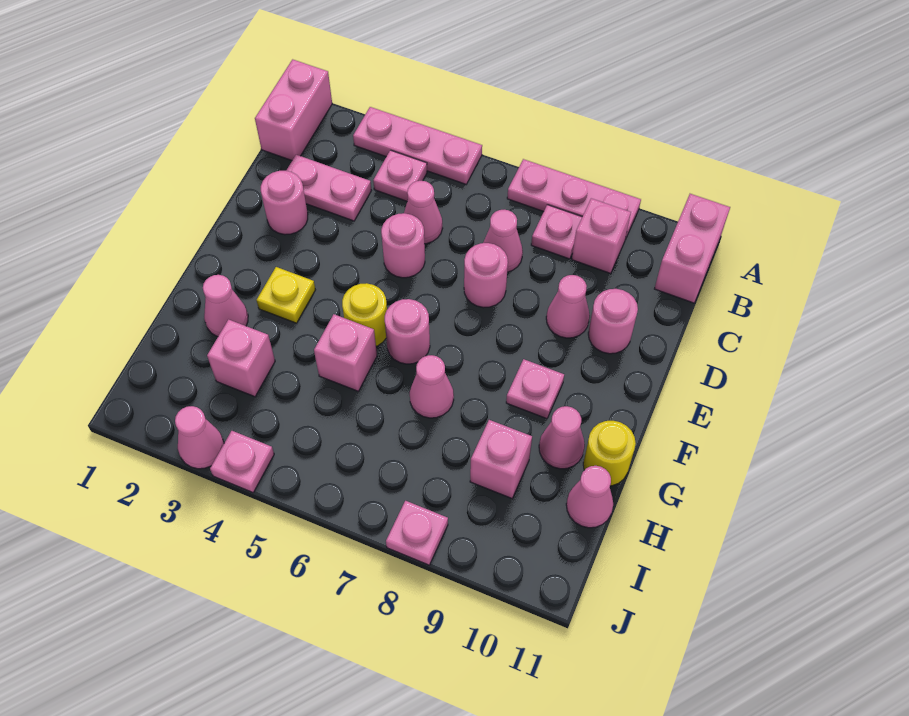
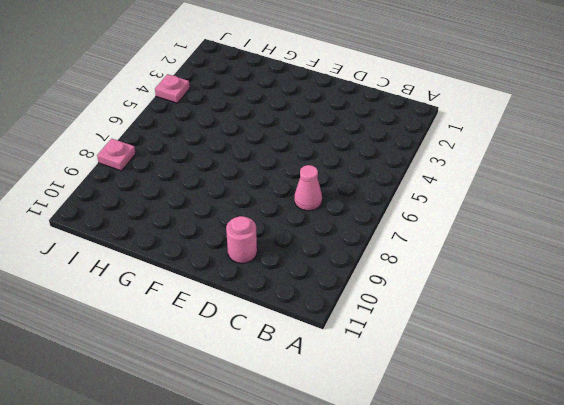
none -> pink brick A1:B1 level 1
none -> pink plate A3:A5 level 1
none -> pink plate A7:A9 level 1
none -> pink brick A11:B11 level 1

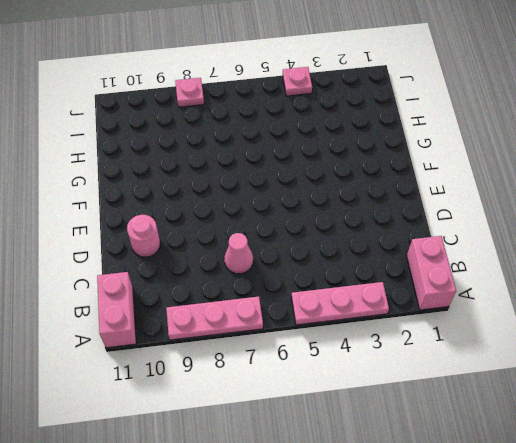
none -> pink plate B4 level 1
none -> pink plate B8 level 1
none -> pink brick B9 level 1
none -> pink plate C2:C3 level 1

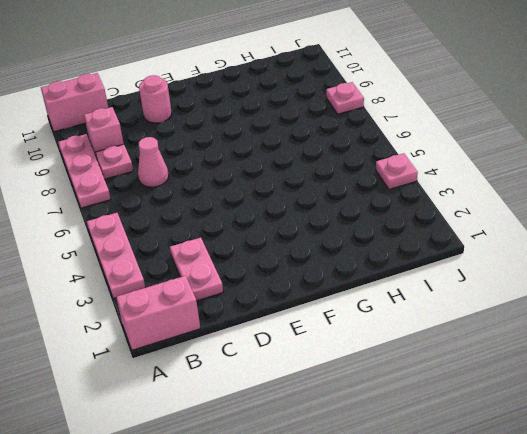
none -> pink plate B4 level 1
none -> pink cone C5 level 1
none -> pink round brick D2 level 1
none -> pink round brick D5 level 1

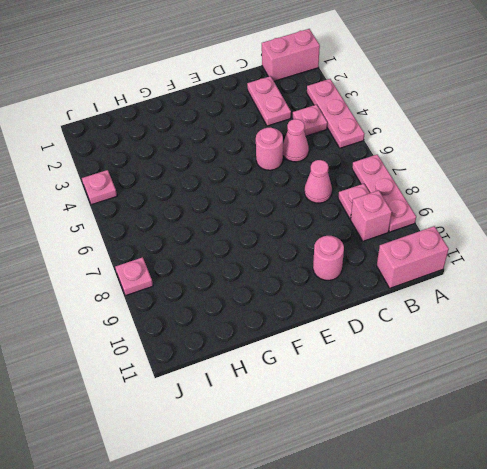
none -> pink round brick D2 level 1
none -> pink round brick D7 level 1
none -> pink cone D9 level 1
none -> yellow plate F3 level 1

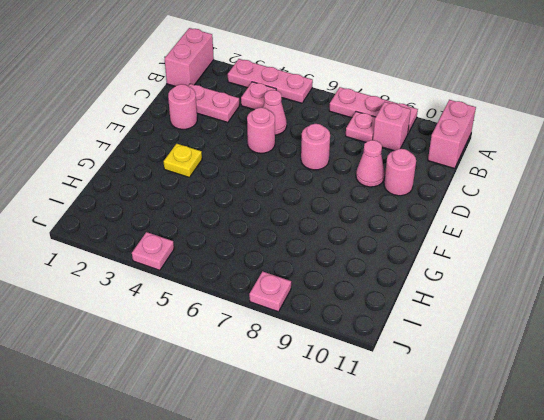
none -> pink cone C7 level 1
none -> yellow round brick F5 level 1
none -> pink round brick F6 level 1
none -> pink plate F9 level 1

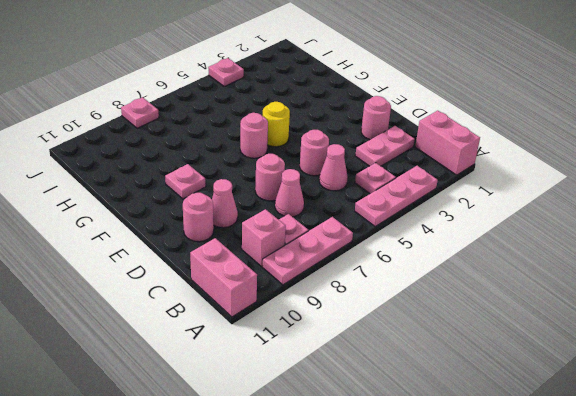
none -> yellow plate F3 level 1
none -> pink cone G2 level 1
none -> pink brick G5 level 1
none -> pink cone G7 level 1

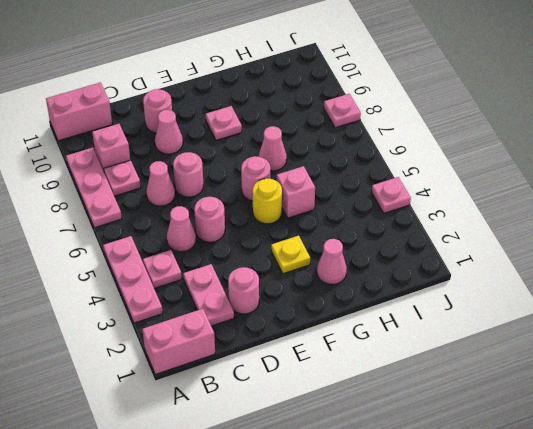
none -> pink cone G10 level 1
none -> yellow round brick G11 level 1
none -> pink brick H3 level 1
none -> pink brick H9 level 1

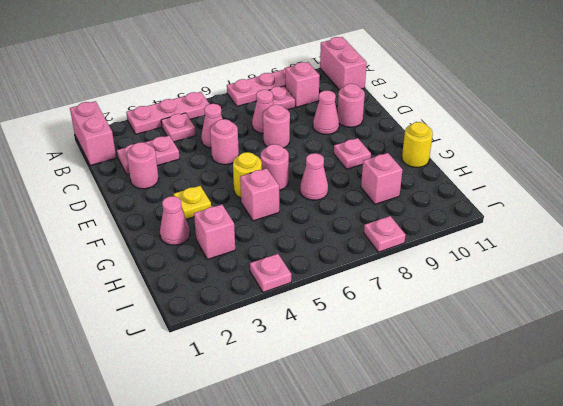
none -> pink cone G10 level 1
none -> pink cone H11 level 1
none -> pink cone J3 level 1

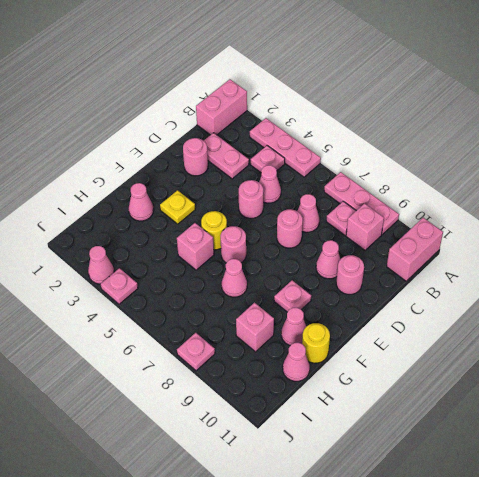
none -> pink brick H3 level 1

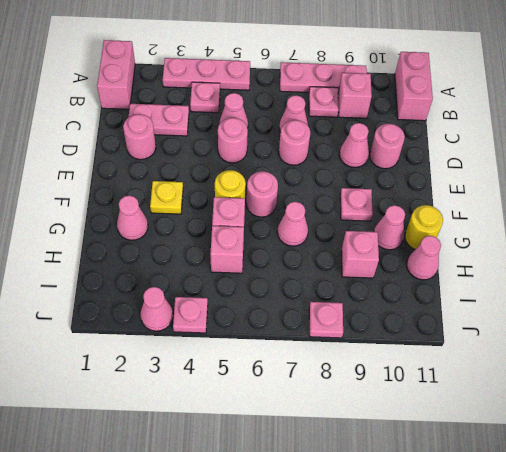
pink brick H5 level 1 -> pink brick H3 level 1

